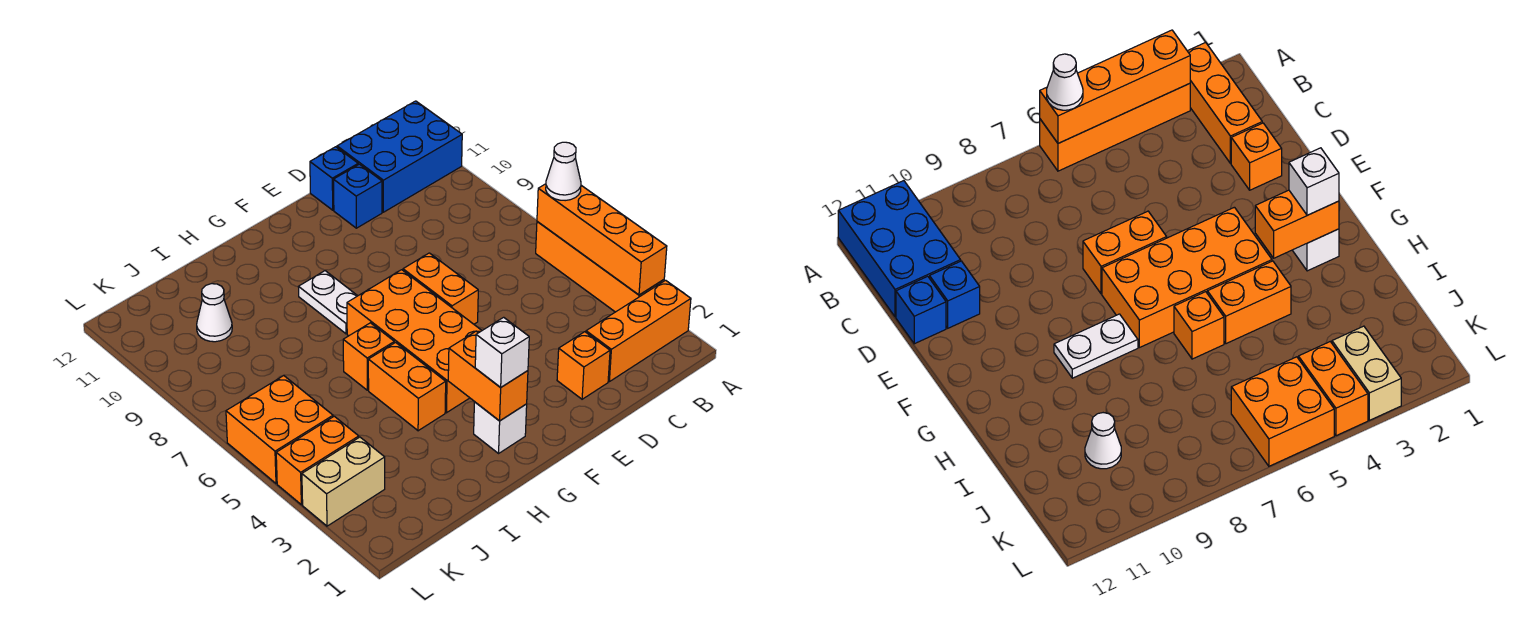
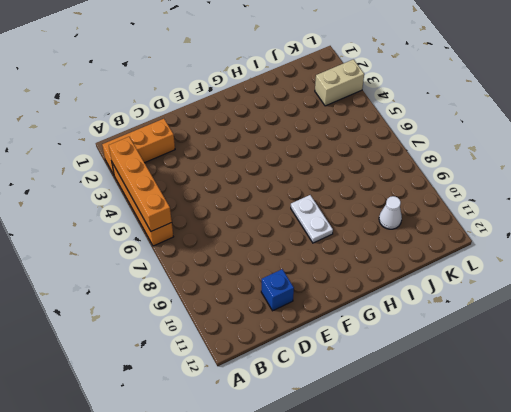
none -> blue brick A11:C12 level 1
none -> orange brick D2 level 1
none -> blue brick D12 level 1

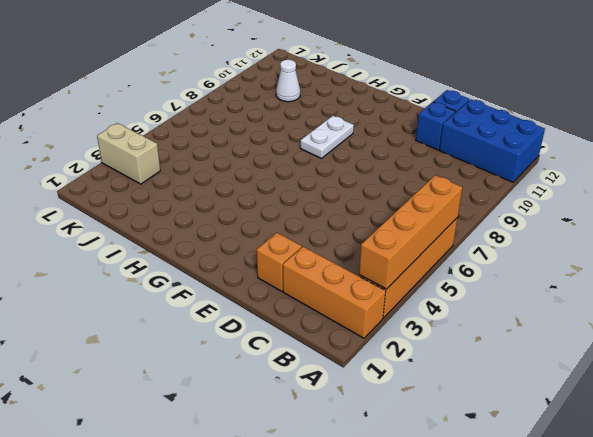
none -> orange brick E6:E7 level 1
none -> orange brick F4:G7 level 1
none -> white brick G2 level 1

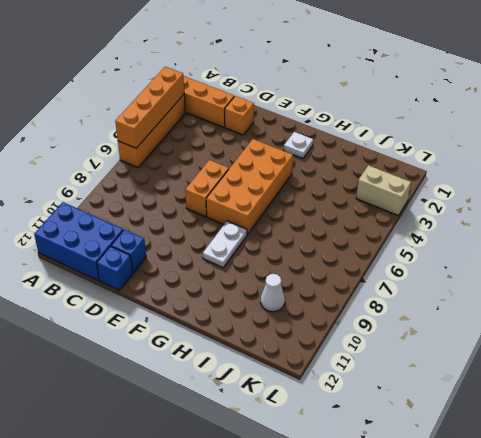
white plate G2 level 1 -> white brick G2 level 1
none -> orange brick H4:H5 level 1
none -> orange brick H6 level 1
none -> orange brick K4:L4 level 1

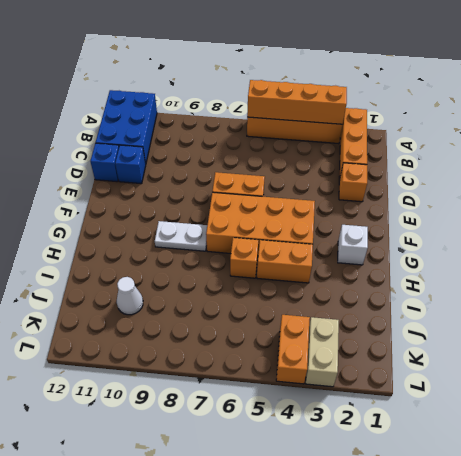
none -> orange brick K5:L6 level 1
none -> orange brick G2:G3 level 2
none -> white cone A6 level 3

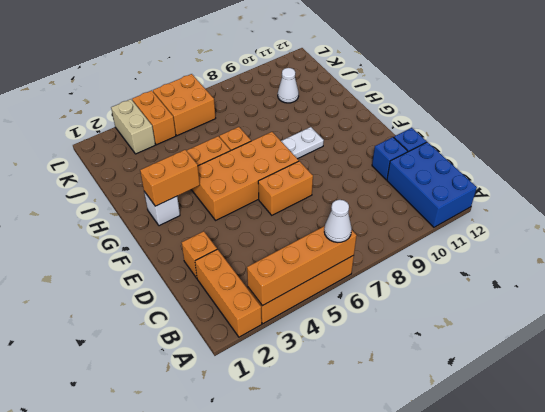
none -> white brick G2 level 3

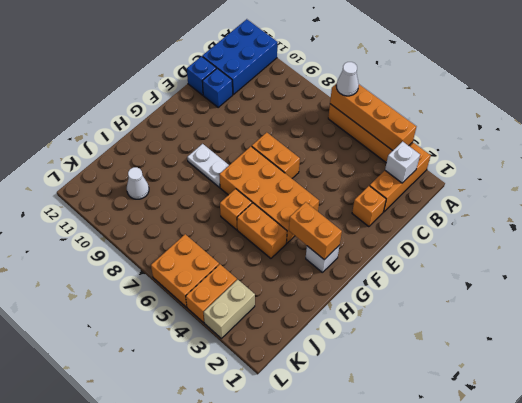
white brick B2 level 2 -> white brick G2 level 3

